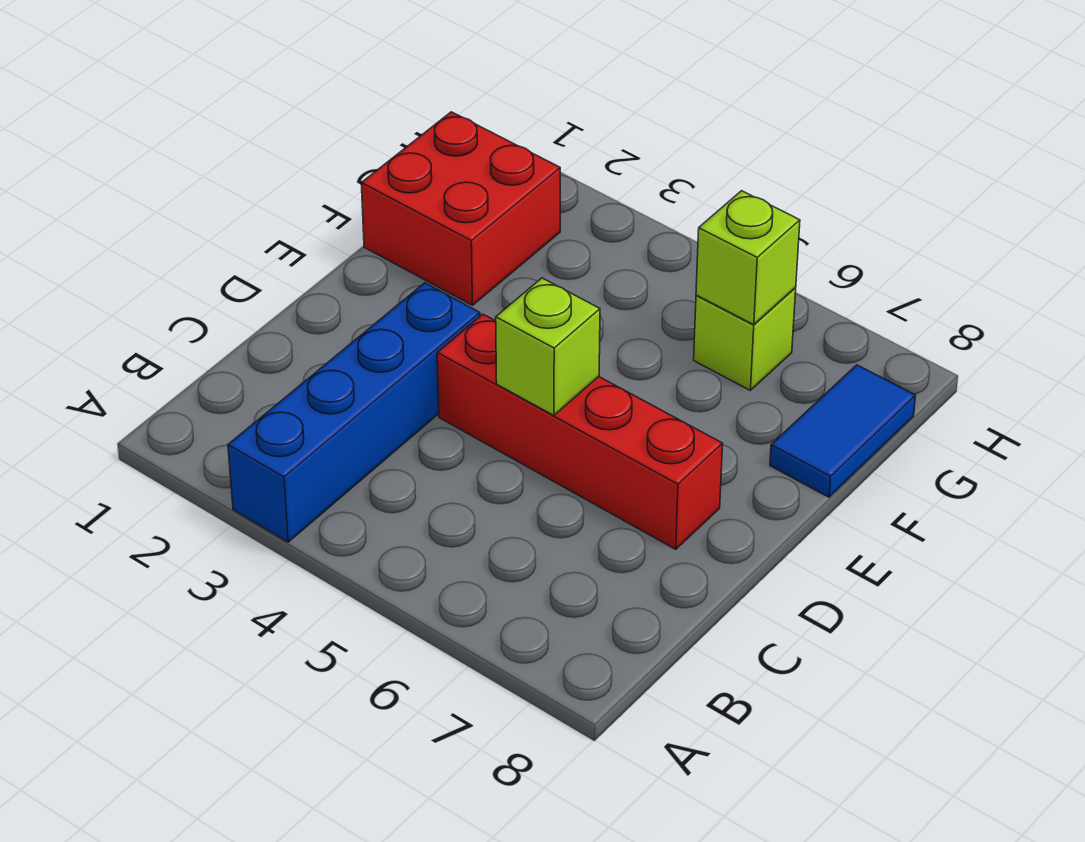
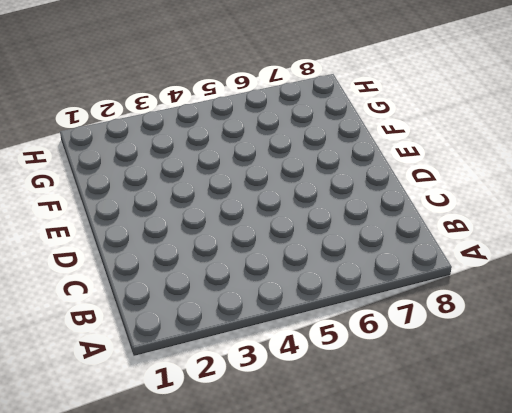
none -> blue brick A3:D3 level 1
none -> red brick D4:D7 level 1

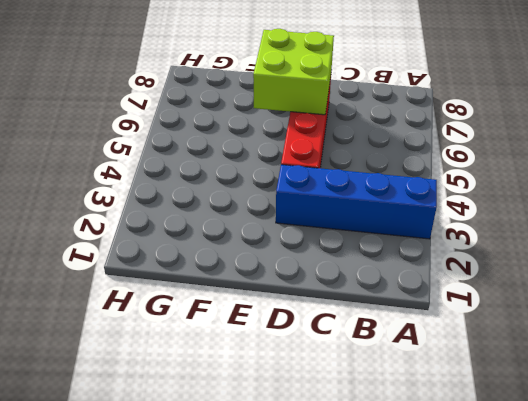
lime brick D6:E7 level 2 -> none
none -> red brick F1:G2 level 1
none -> blue tile F8:G8 level 1

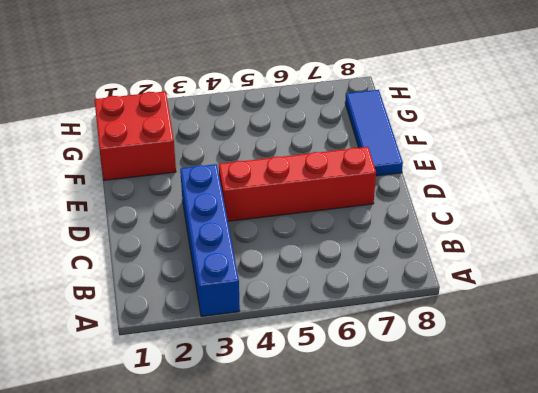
blue tile E8:G8 level 1 -> blue tile F8:G8 level 1
none -> lime brick G6 level 1
none -> lime brick D5 level 2

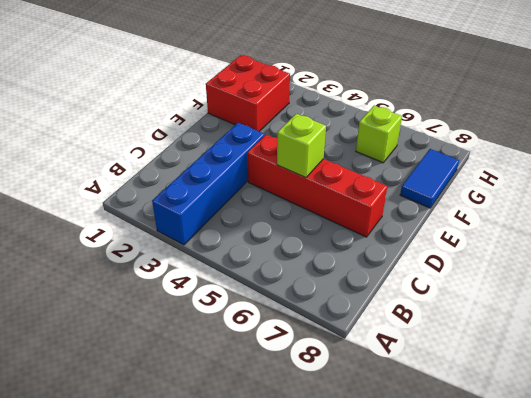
none -> lime brick G6 level 2

